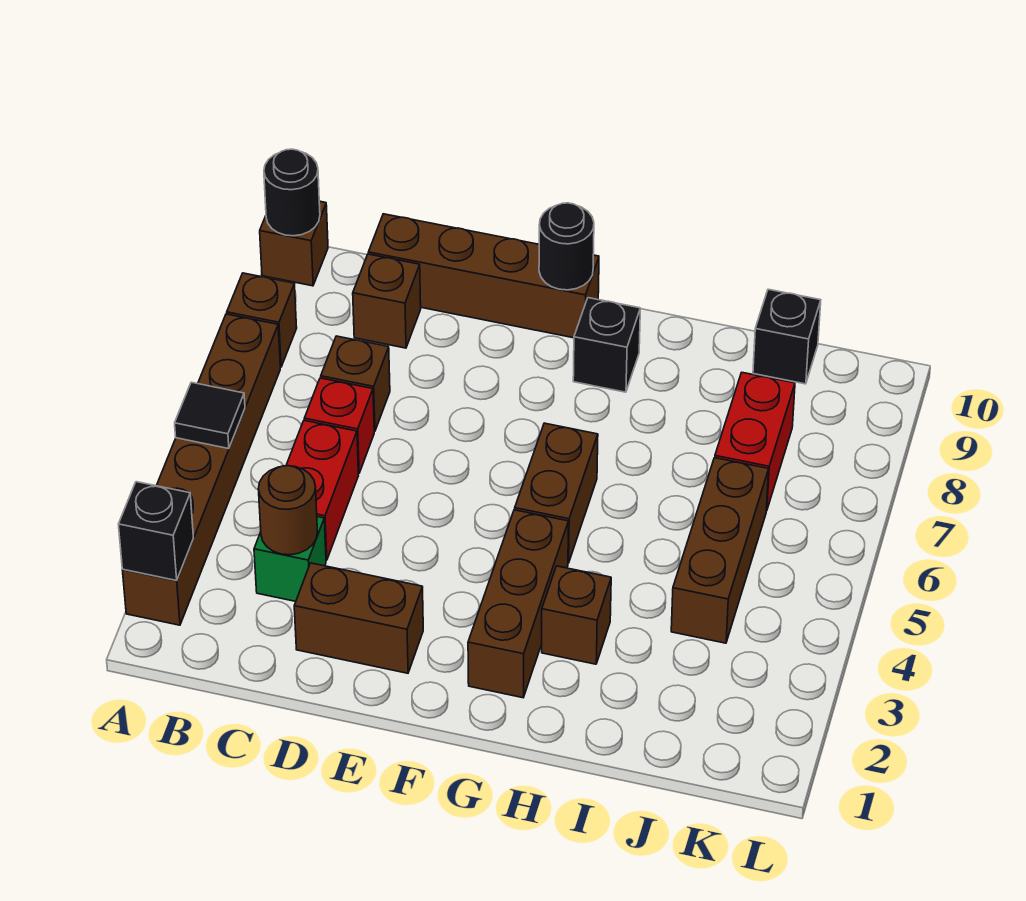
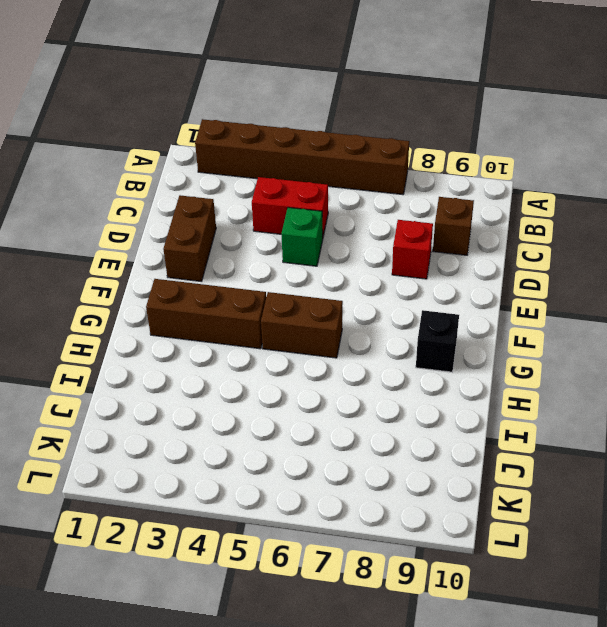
green brick D5 level 1 -> green brick C3 level 1
red brick D8 level 1 -> red brick C6 level 1
none -> brown brick A8 level 1
none -> brown brick A10 level 1
none -> brown brick C7 level 1

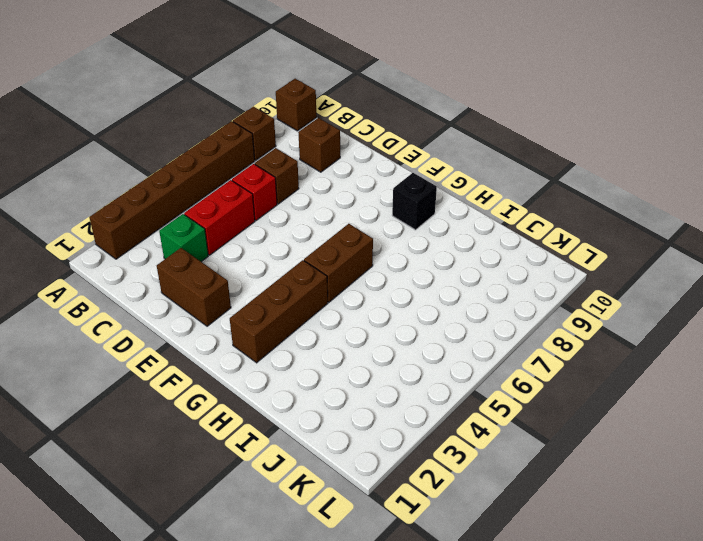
none -> brown brick C10:F10 level 1
none -> brown brick H3 level 1
none -> brown brick J4:J6 level 1

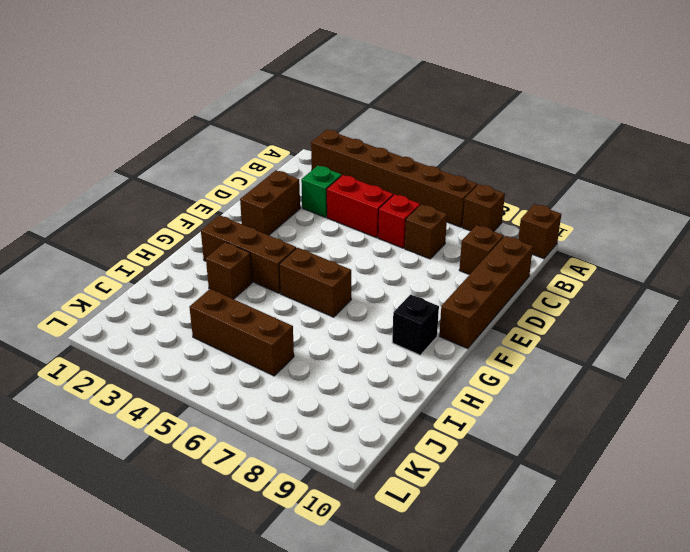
none -> red brick J7:J8 level 1
none -> black brick J10 level 1
none -> black brick A2 level 2

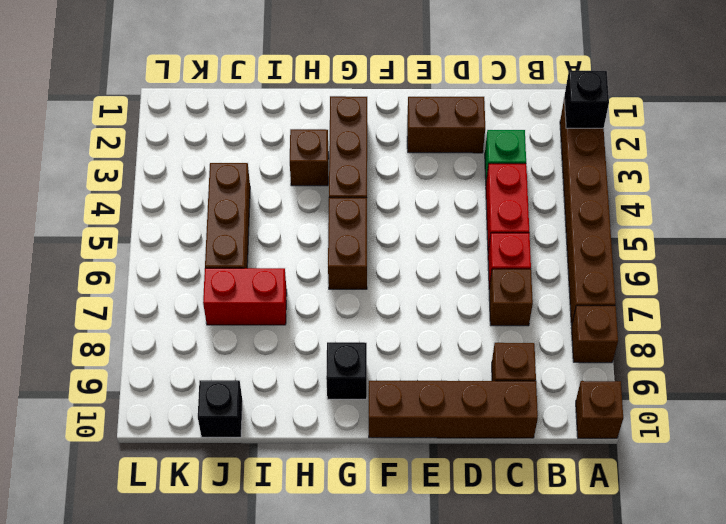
red brick I7:J7 level 1 -> red brick J7:J8 level 1
none -> black tile A5 level 2
none -> black round brick A10 level 2
none -> brown round brick C3 level 2

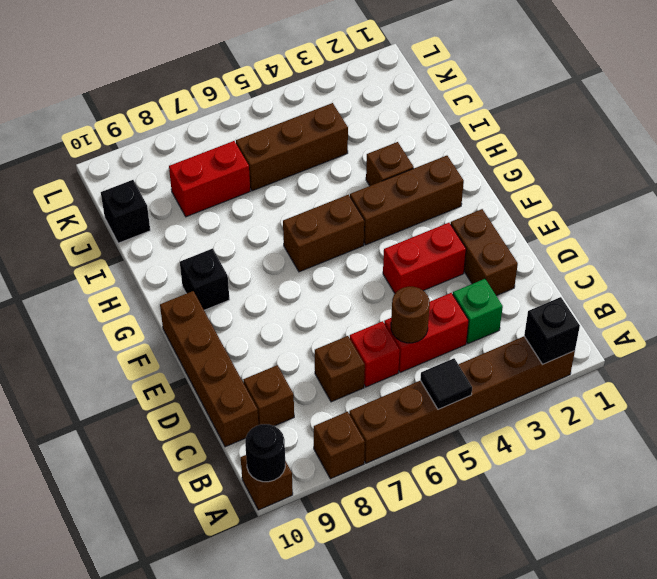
brown round brick C5 level 2 -> brown round brick C3 level 2
red brick E3:E4 level 1 -> none
none -> black round brick F10 level 2

